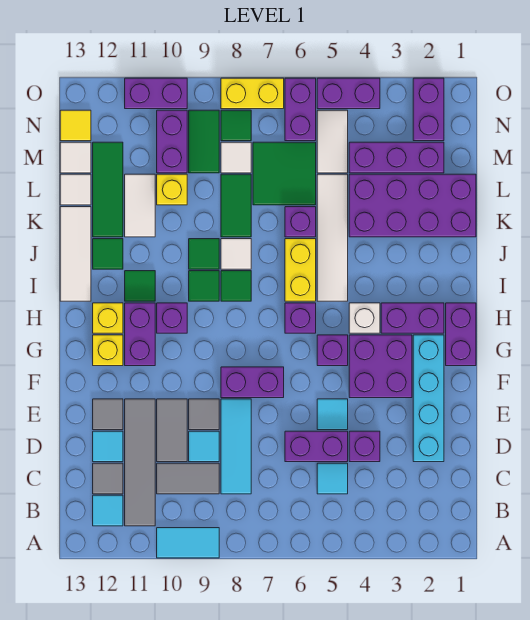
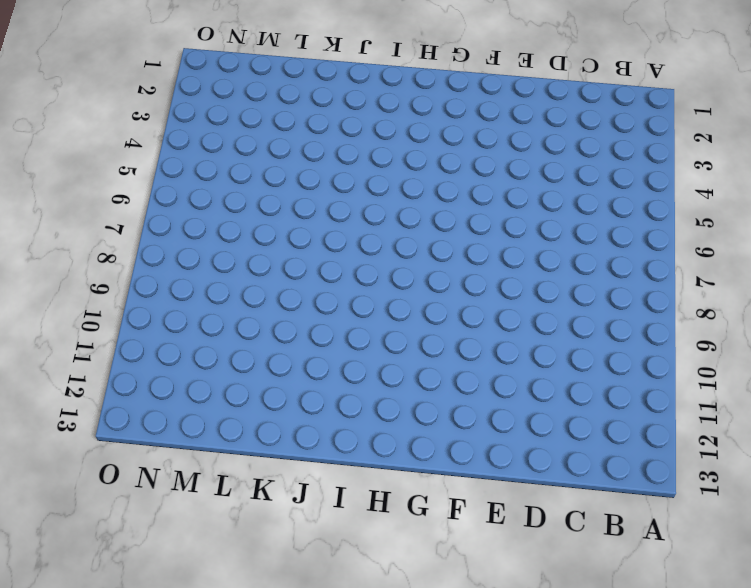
none -> cyan tile A9:A10 level 1
none -> grey tile B11:E11 level 1
none -> cyan tile B12 level 1
none -> cyan tile C5 level 1

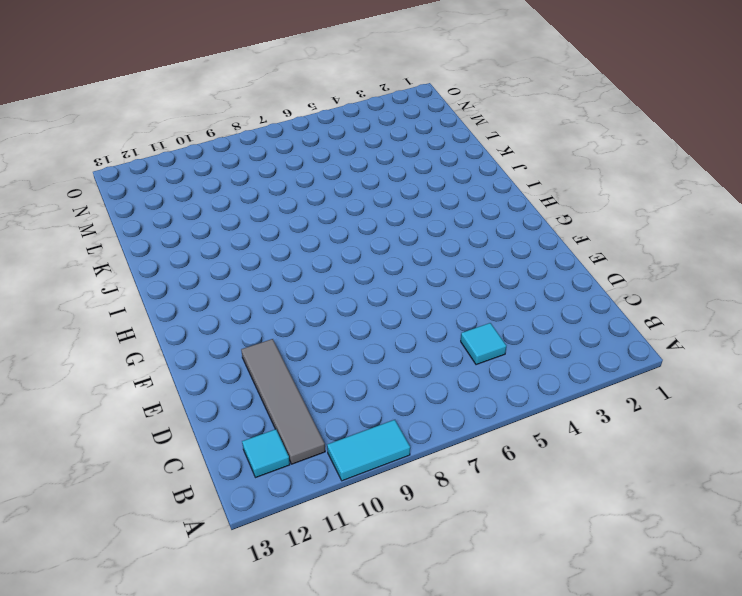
none -> cyan tile C8:E8 level 1
none -> grey tile C9:C10 level 1
none -> grey tile C12 level 1
none -> cyan brick D2:G2 level 1

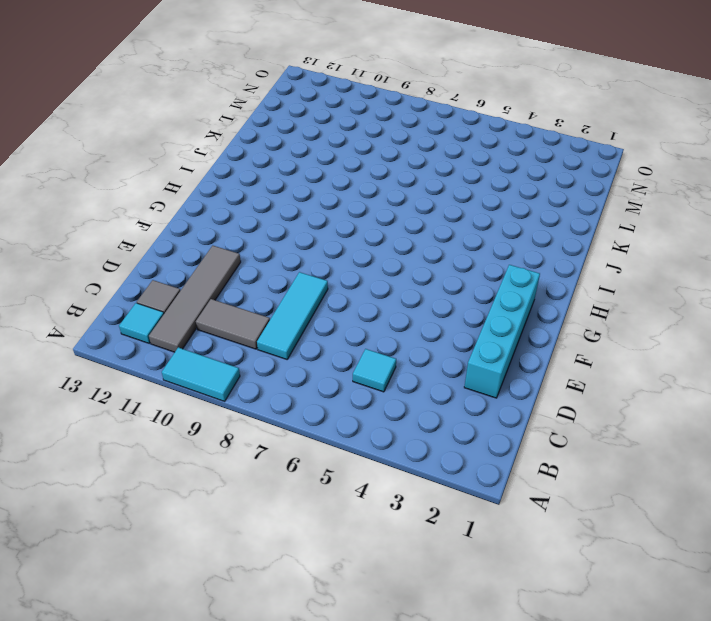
none -> purple brick D4 level 1
none -> purple brick D5:D6 level 1
none -> cyan tile D9 level 1
none -> grey tile D10:E10 level 1

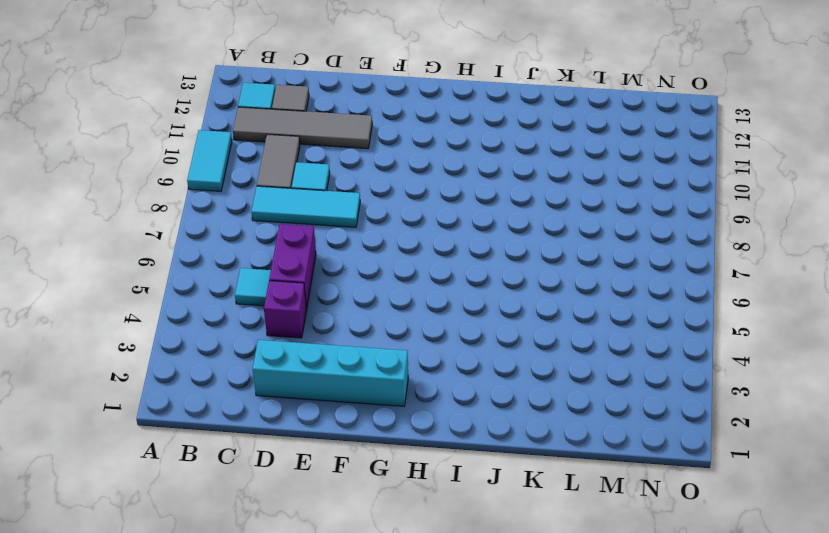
none -> grey tile D10:E10 level 1
none -> cyan tile D12 level 1
none -> cyan tile E5 level 1
none -> grey tile E9 level 1

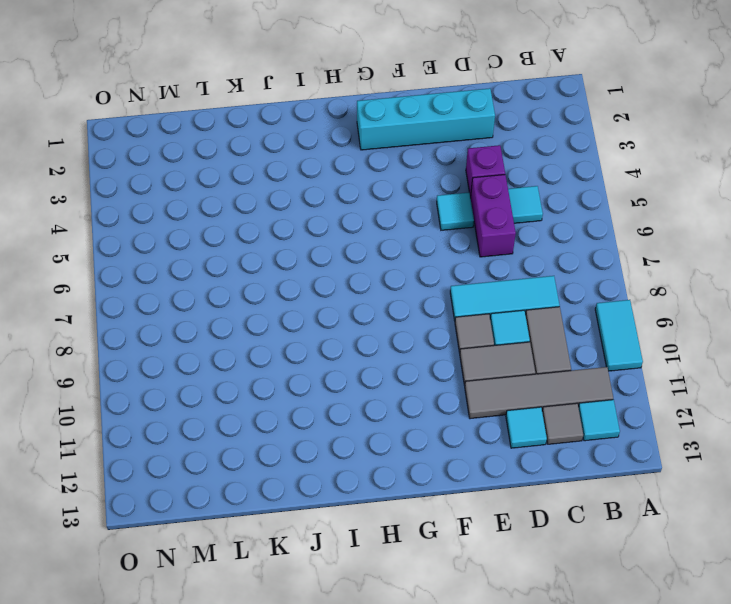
none -> grey tile E12 level 1
none -> purple brick F3:G4 level 1
none -> purple brick F7:F8 level 1
none -> purple brick G1:H1 level 1

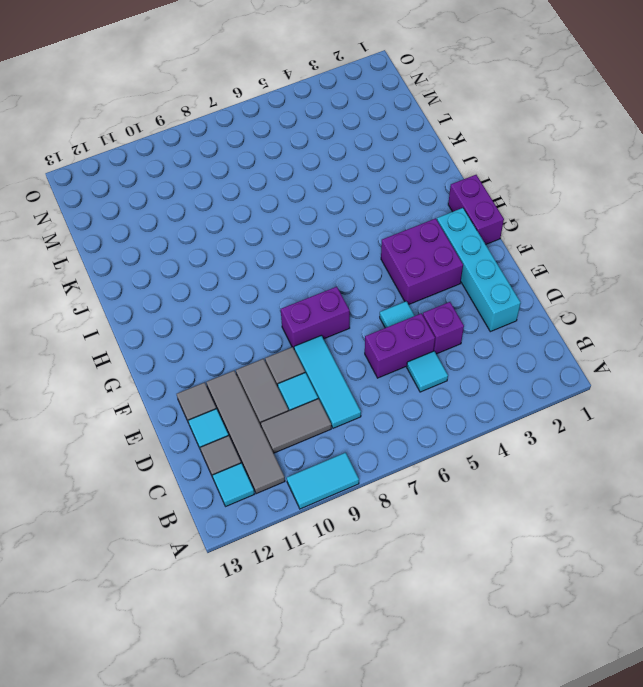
none -> purple brick G5 level 1
none -> purple brick G11:H11 level 1
none -> yellow brick G12 level 1
none -> purple brick H2:H3 level 1

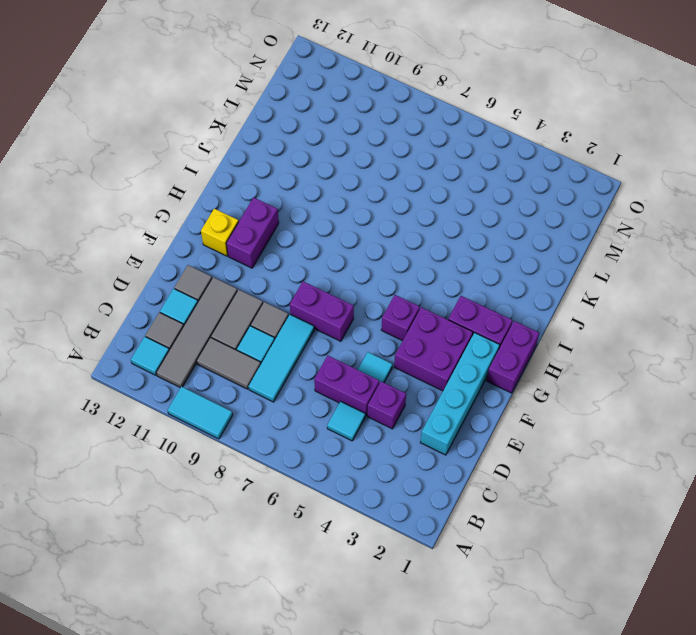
none -> white brick H4 level 1
none -> purple brick H6 level 1
none -> purple brick H10 level 1
none -> yellow brick H12 level 1

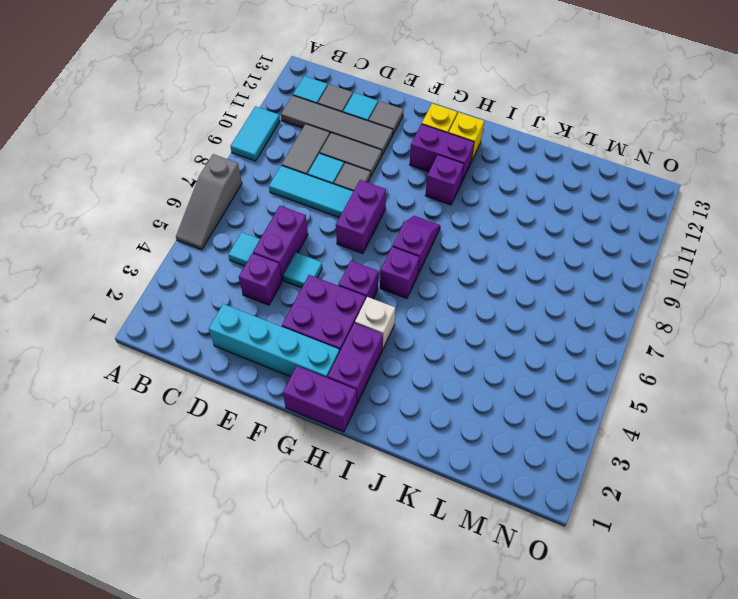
grey slope A5:A7 level 1 top 7 -> none
purple slope H7:H8 level 1 top 7 -> none
none -> white tile I5:L5 level 1
none -> yellow brick I6:J6 level 1
none -> green tile I8 level 1
none -> green tile I9 level 1

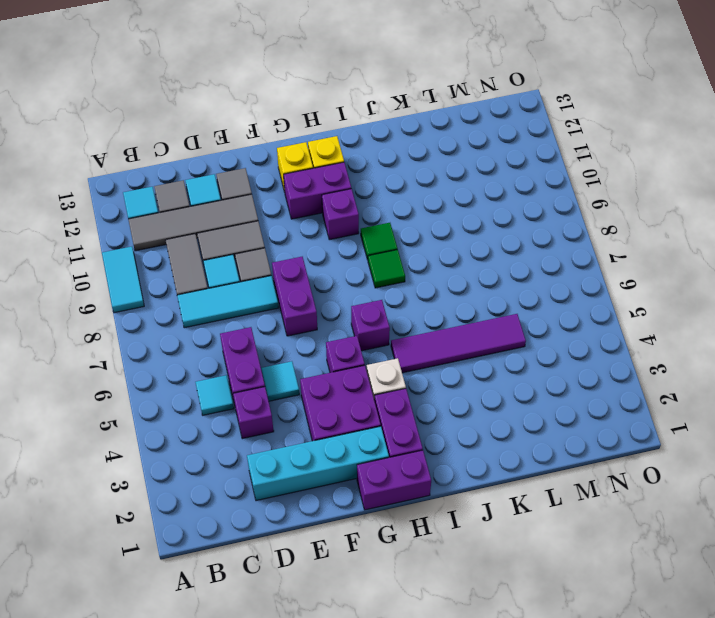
purple tile I5:L5 level 1 -> white tile I5:L5 level 1
none -> yellow brick I6:J6 level 1
none -> green tile I11 level 1
none -> white tile I13:K13 level 1
none -> white tile J8 level 1

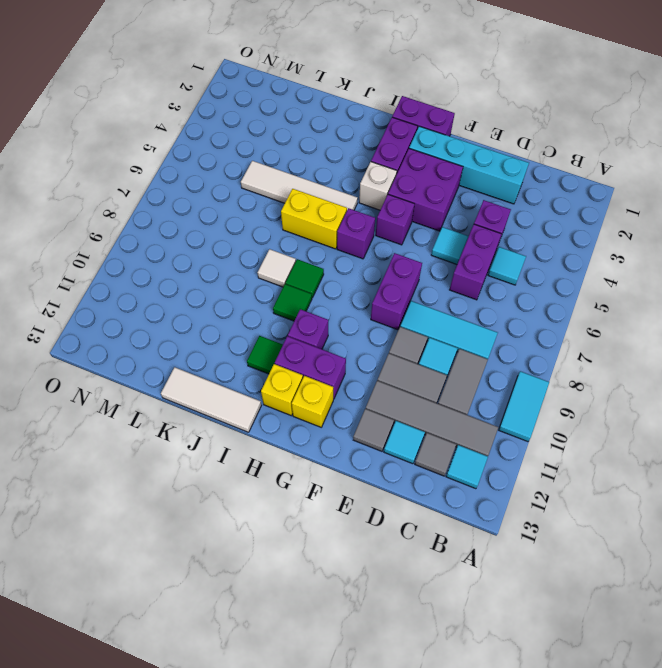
none -> green tile J9 level 1
none -> green tile J12 level 1
none -> purple brick K1:L4 level 1
none -> purple brick K6 level 1

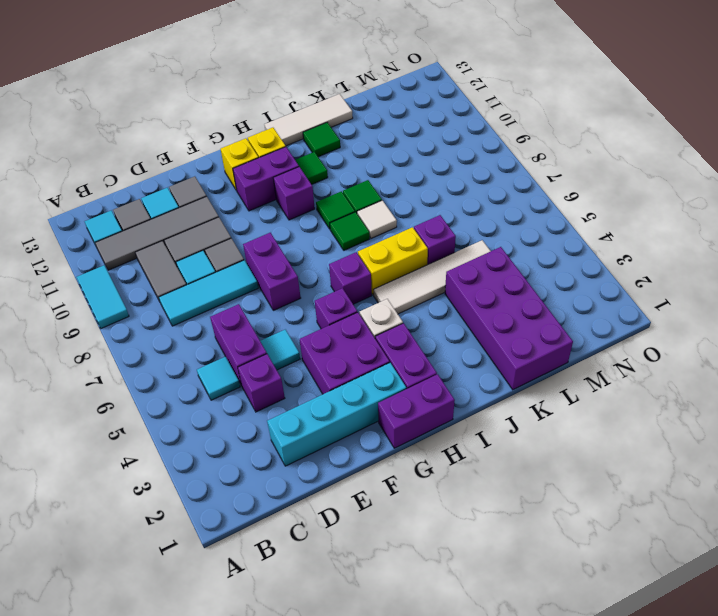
none -> green tile K8:L8 level 1
none -> white tile K11:L11 level 1
none -> green tile K12:M12 level 1
none -> green tile L6:M7 level 1

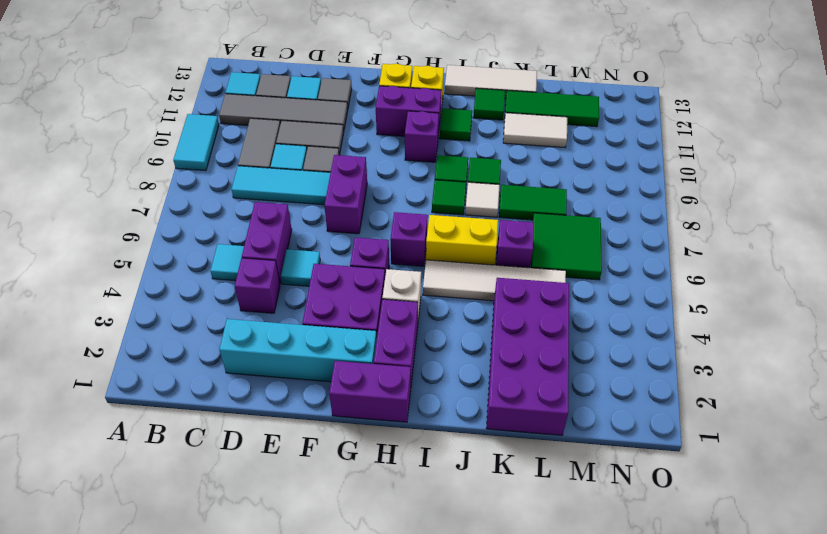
none -> yellow brick L10 level 1
none -> white tile L13 level 1
none -> purple brick M2:M4 level 1
none -> white tile M5:N5 level 1

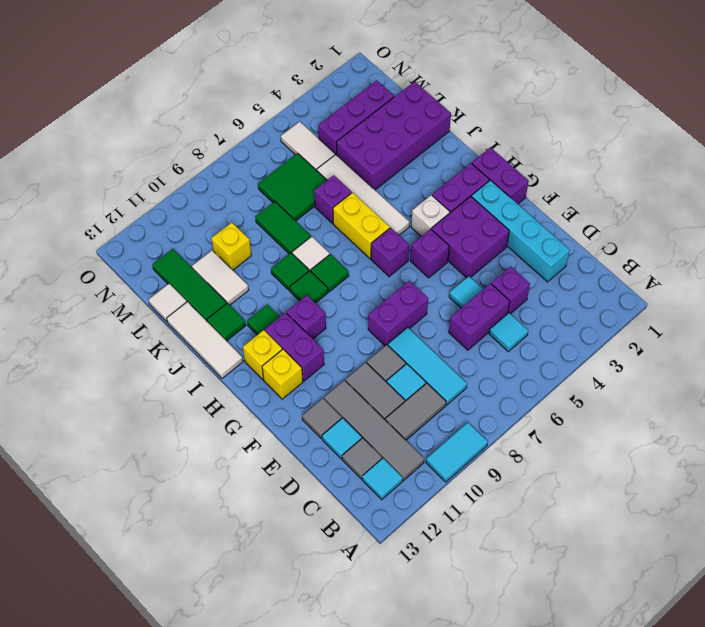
none -> white tile M8 level 1
none -> green tile M9:N9 level 1
none -> purple brick M10:N10 level 1
none -> white tile M13 level 1

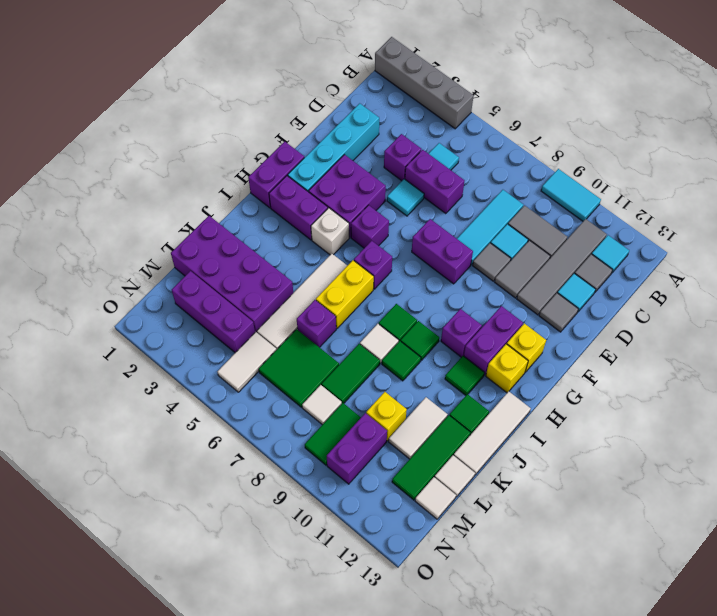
grey brick A1:A4 level 1 -> none
none -> purple brick N2:O2 level 1
none -> purple brick N6:O6 level 1
none -> green tile N8 level 1
none -> yellow tile N13 level 1

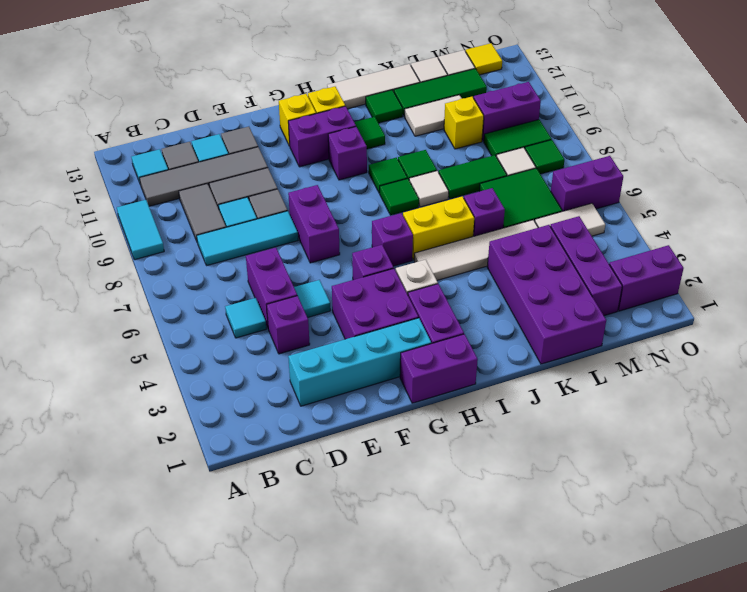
none -> purple brick O4:O5 level 1
none -> yellow brick O7:O8 level 1
none -> purple brick O10:O11 level 1

